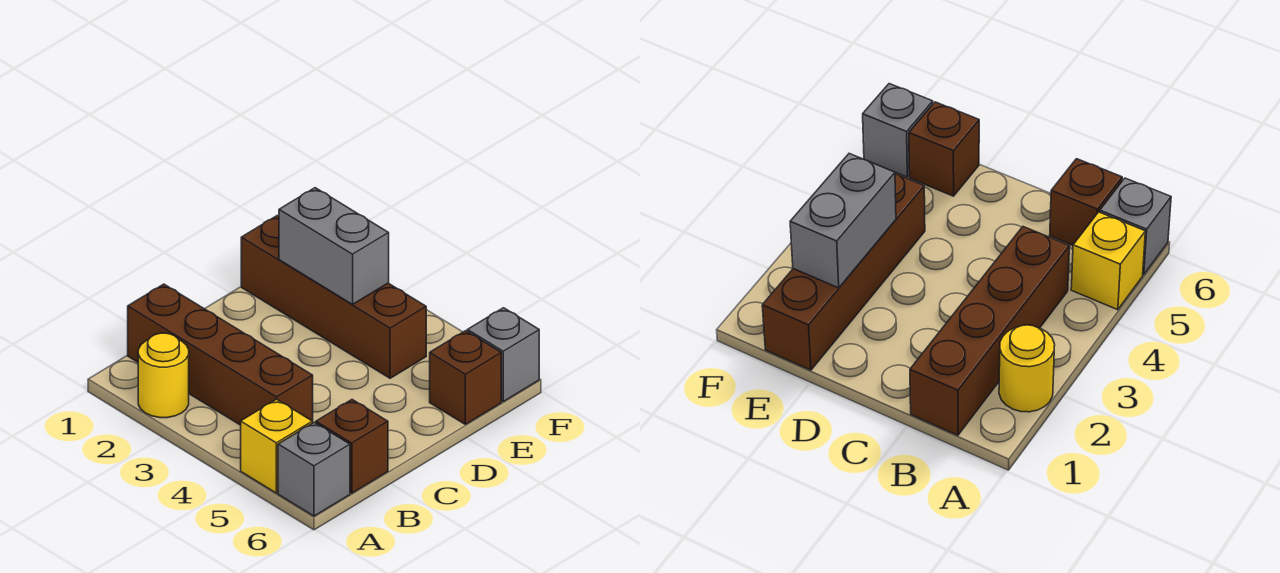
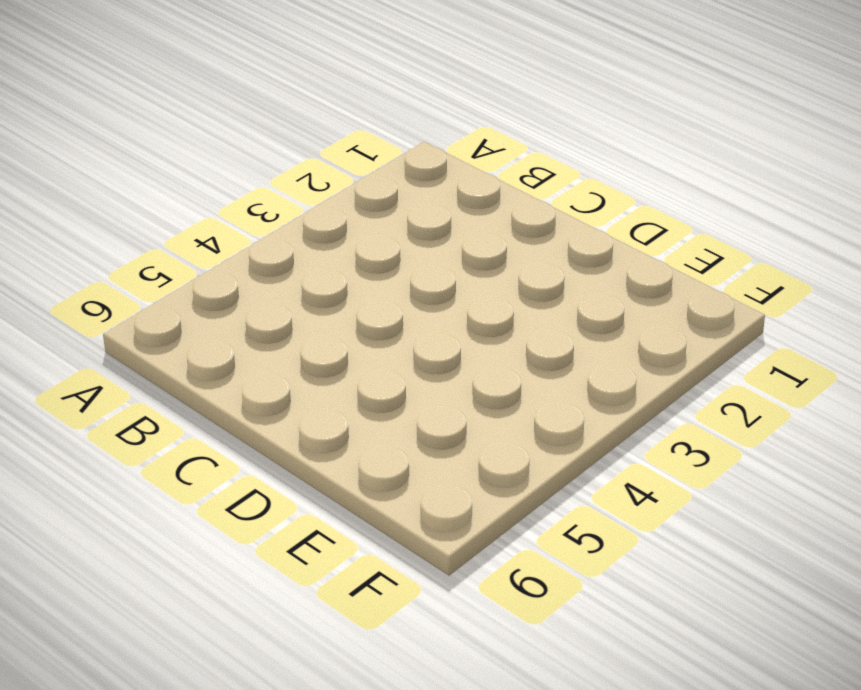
none -> yellow round brick A2 level 1
none -> yellow brick A5 level 1

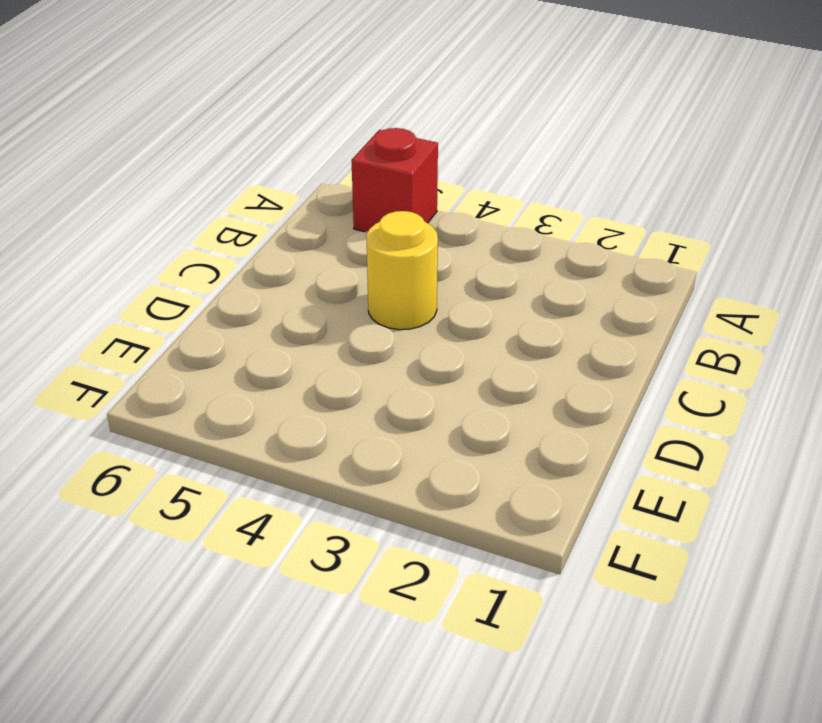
red brick A5 level 1 -> yellow brick A5 level 1
yellow round brick C4 level 1 -> yellow round brick A2 level 1
none -> grey brick A6 level 1
none -> brown brick B1:B4 level 1

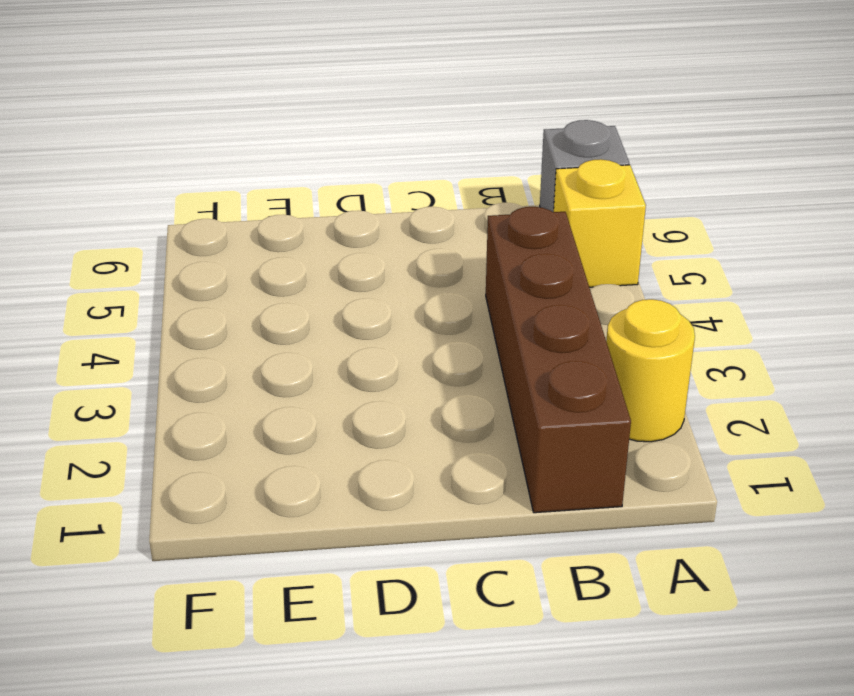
none -> brown brick B6 level 1
none -> brown brick E1:E4 level 1

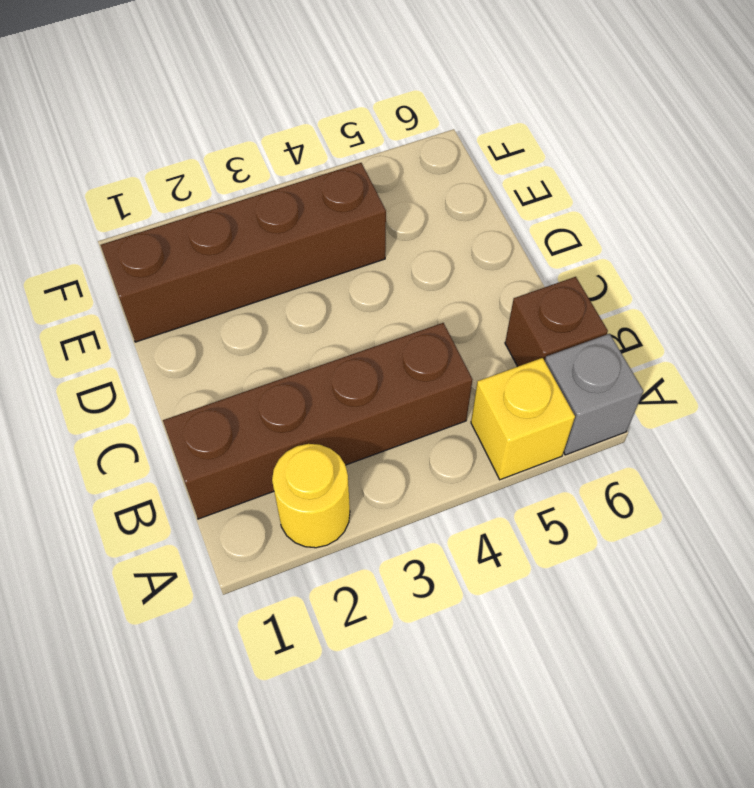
none -> brown brick E6 level 1
none -> grey brick F6 level 1

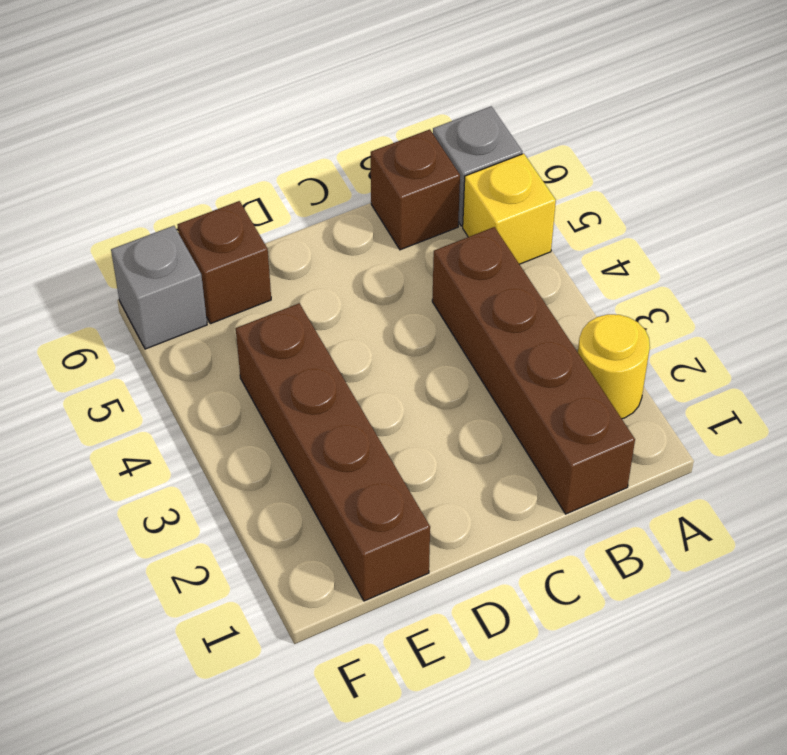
none -> grey brick E2:E3 level 2

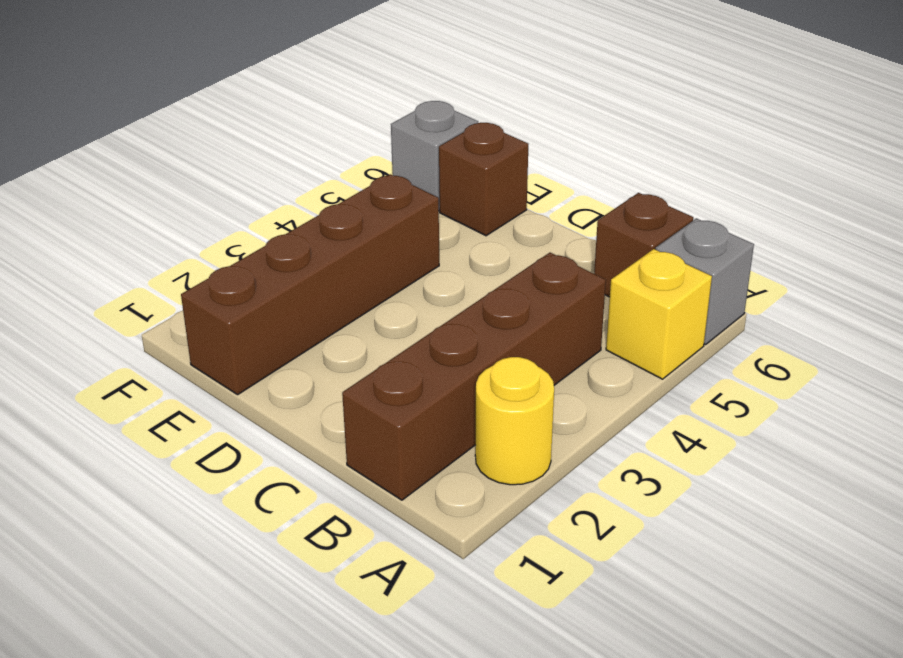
none -> grey brick E2:E3 level 2

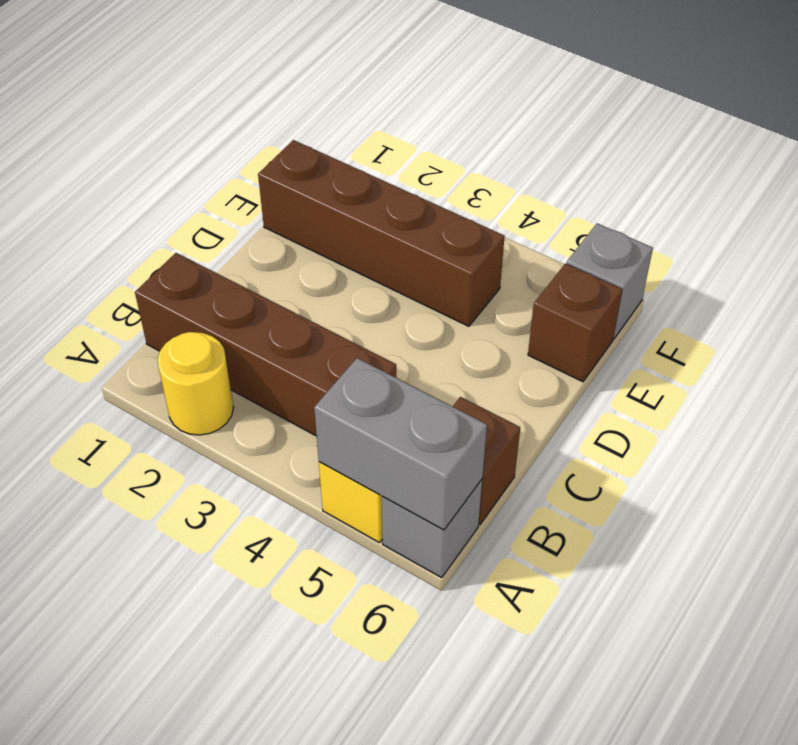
grey brick A5:A6 level 2 -> grey brick E2:E3 level 2

